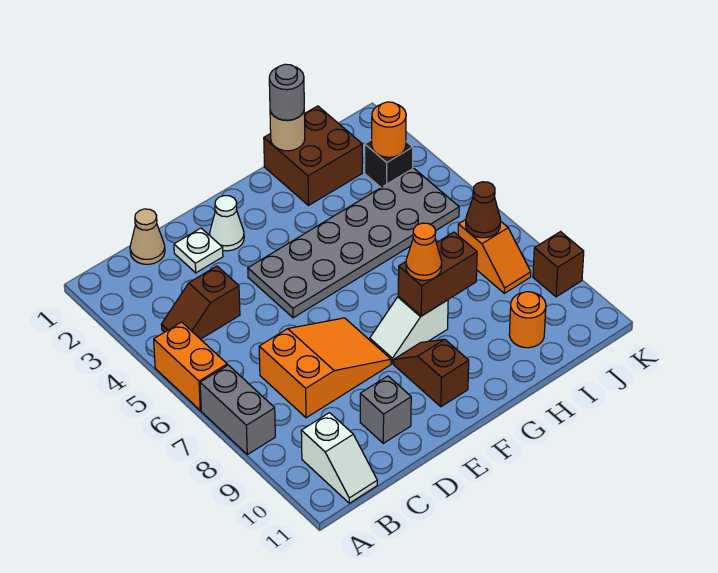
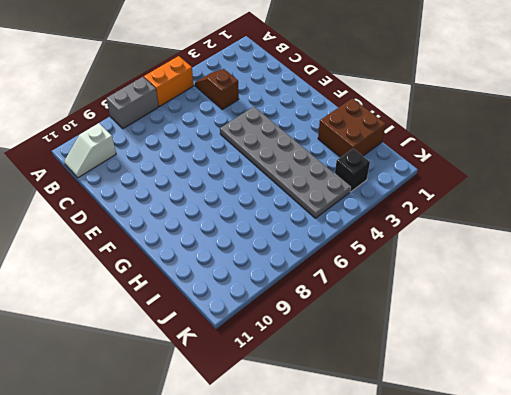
none -> tan cone C1 level 1
none -> orange slope C7:E8 level 1 top C
none -> white plate D2 level 1

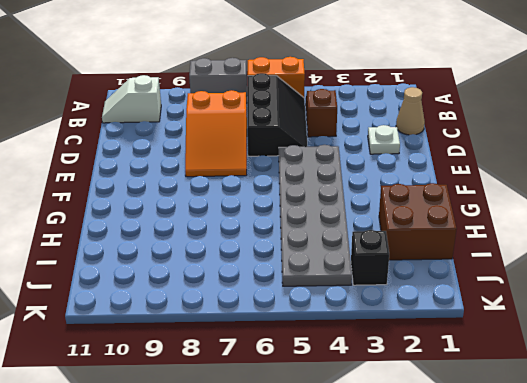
black slope B5:D6 level 1 top 6 -> none
none -> grey brick D10 level 1
none -> white cone E2 level 1
none -> white slope F8:G8 level 1 top G

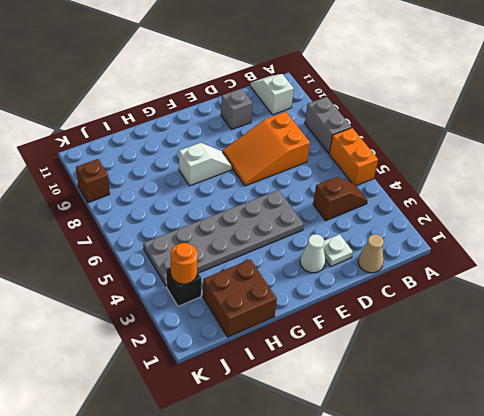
none -> brown slope F9:F10 level 1 top 10
none -> orange round brick I10 level 1
none -> orange slope J7:J8 level 1 top 7

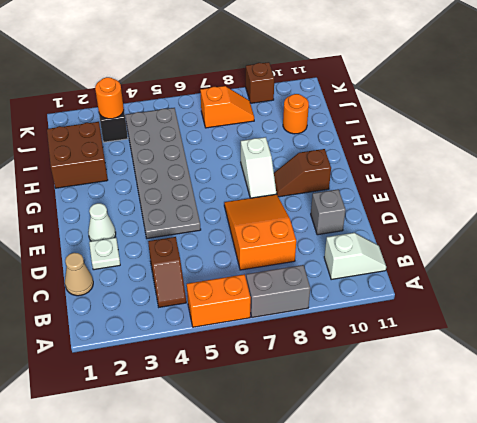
none -> brown brick G8:H8 level 2
none -> tan round brick H1 level 2
none -> brown cone J7 level 2

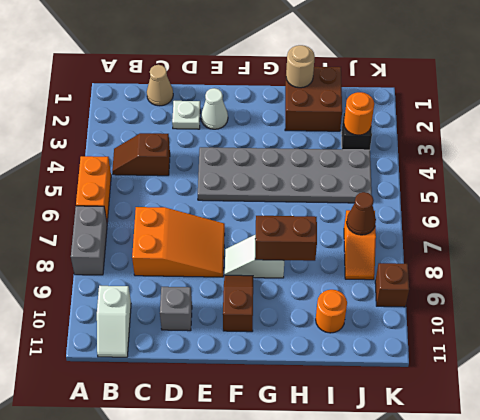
none -> orange cone G8 level 3
none -> grey round brick H1 level 3

